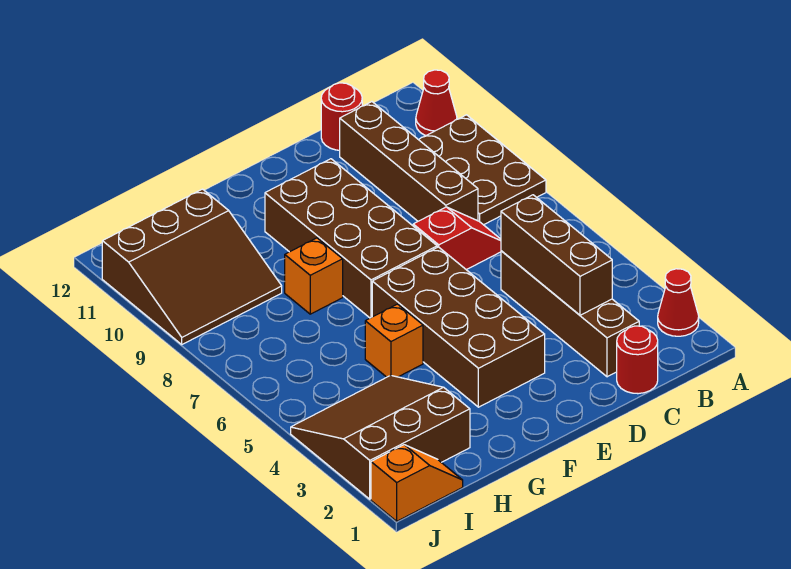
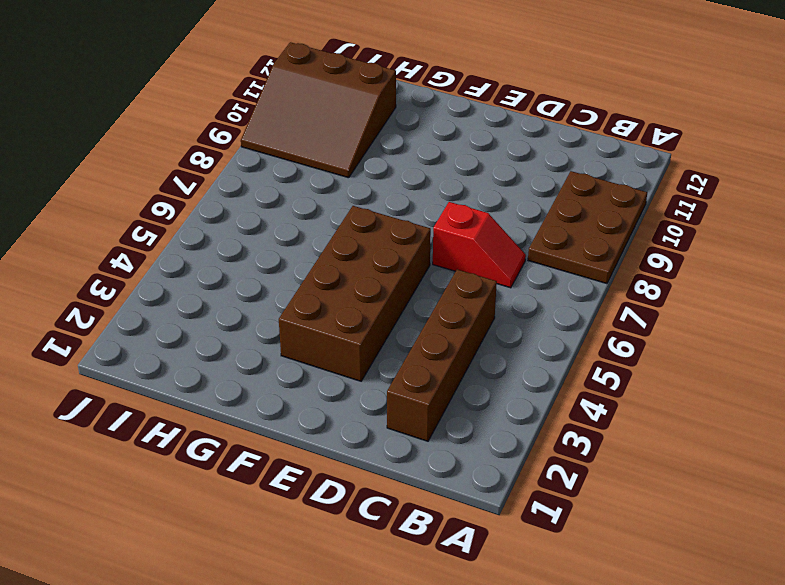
none -> red cone A2 level 1
none -> red cone A11 level 1
none -> red round brick C1 level 1

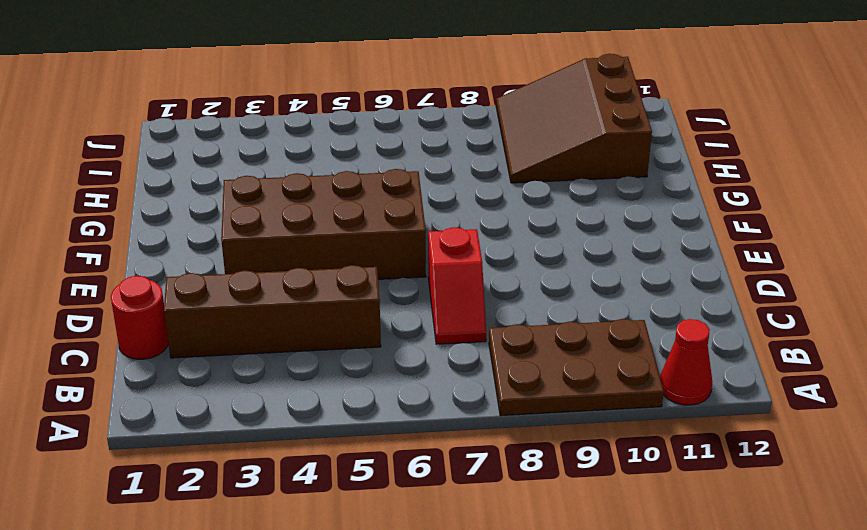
none -> red cone A2 level 1
none -> brown brick C8:C11 level 1
none -> red round brick C12 level 1

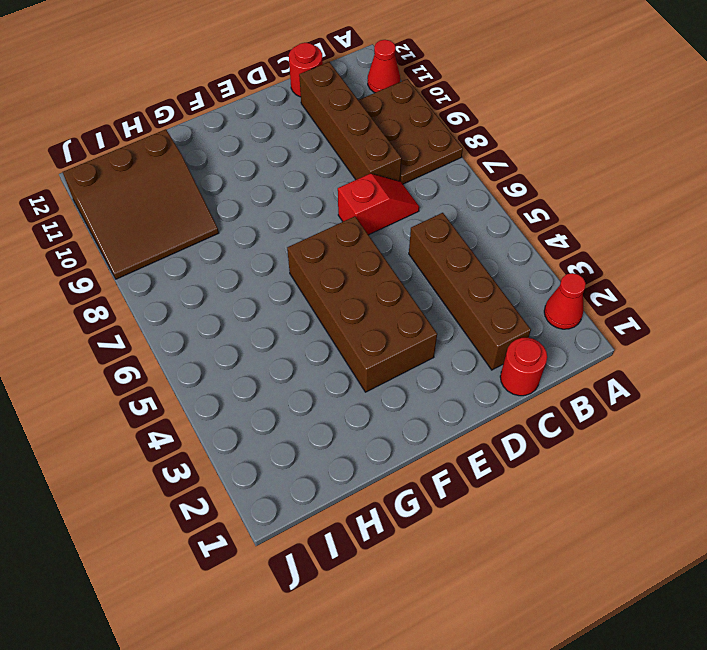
none -> brown brick E7:F10 level 1
none -> orange brick G5 level 1
none -> orange brick G8 level 1

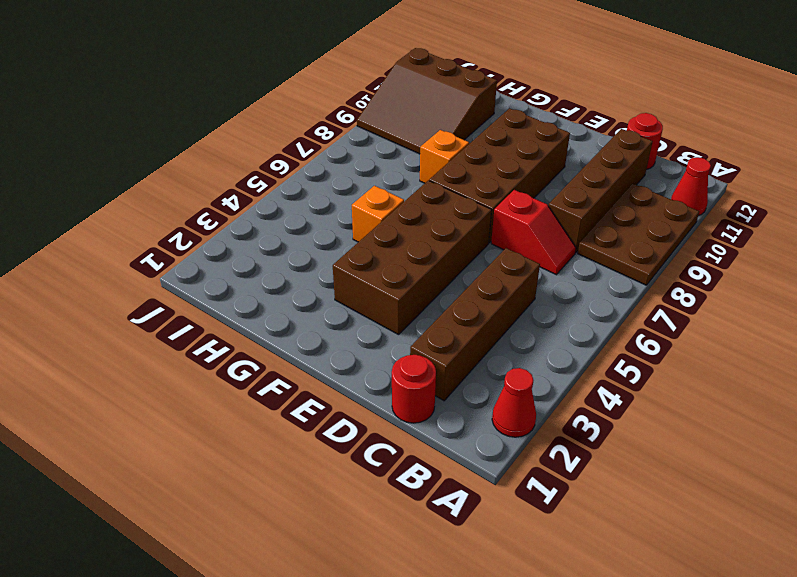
none -> brown slope H2:J4 level 1 top 2
none -> orange slope I1:J1 level 1 top J
none -> brown brick C3:C5 level 2

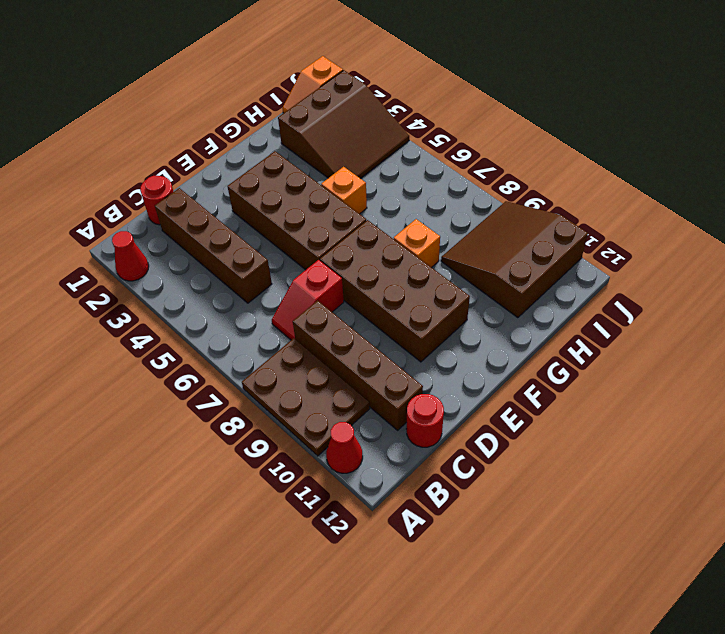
none -> brown brick C3:C5 level 2

